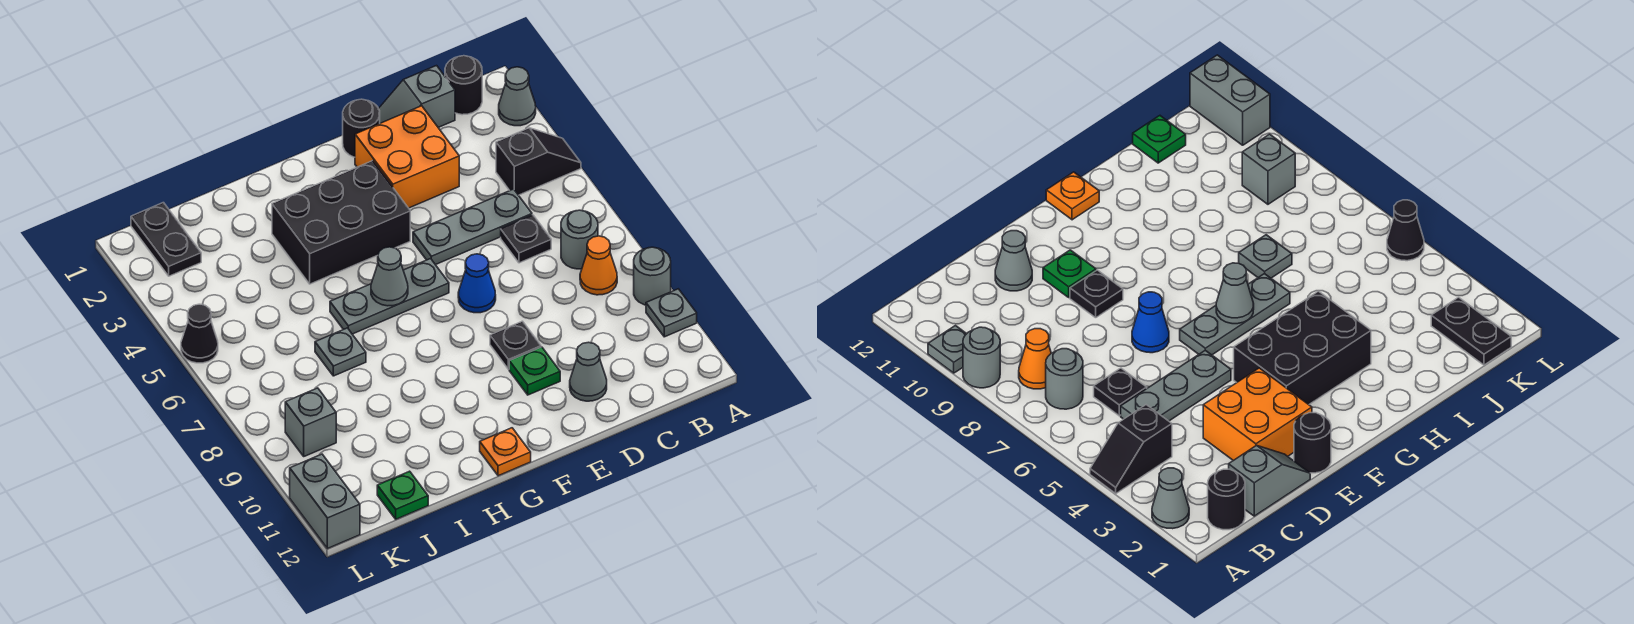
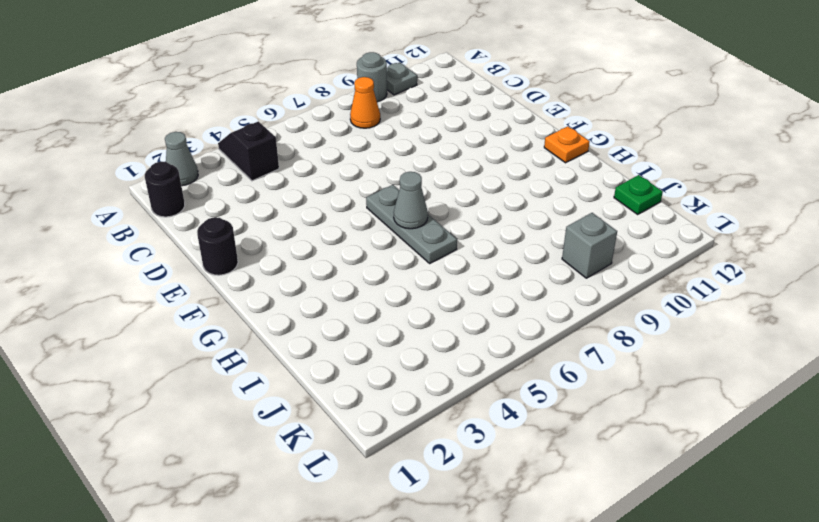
none -> grey round brick B7 level 1
none -> grey slope C1:D1 level 1 top C
none -> grey plate C5:E5 level 1

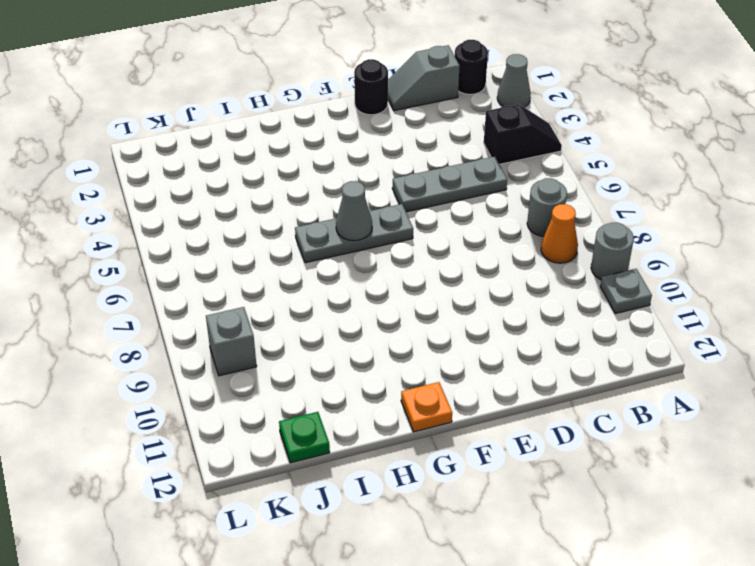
none -> black plate C6 level 1
none -> orange brick D2:E3 level 1
none -> grey cone D11 level 1

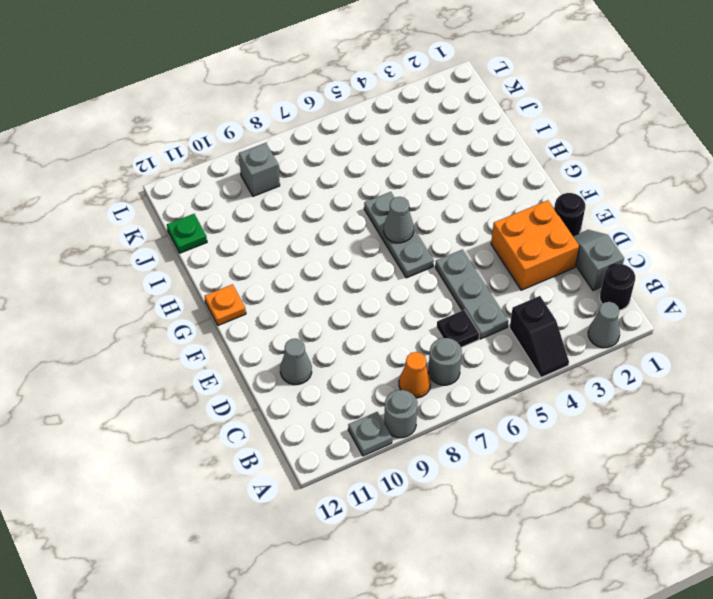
none -> blue cone E7 level 1
none -> black plate E9 level 1
none -> green plate E10 level 1

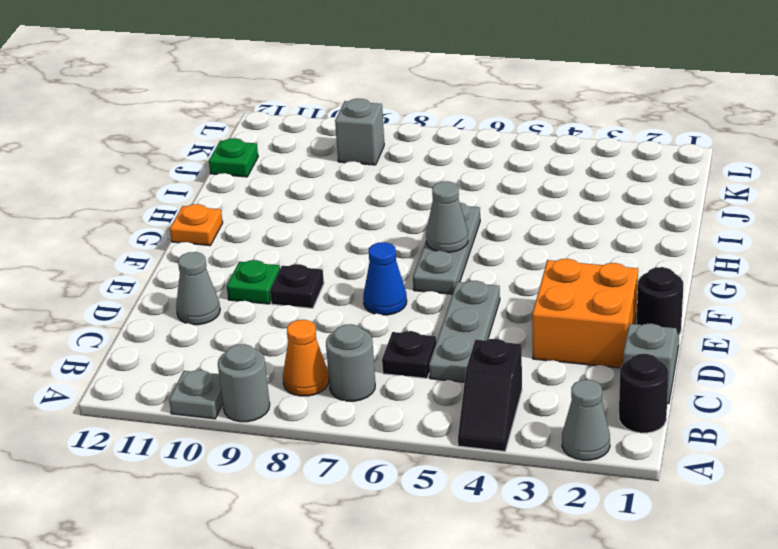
none -> black brick F3:H4 level 1
none -> grey plate I7 level 1
none -> black plate K1:K2 level 1

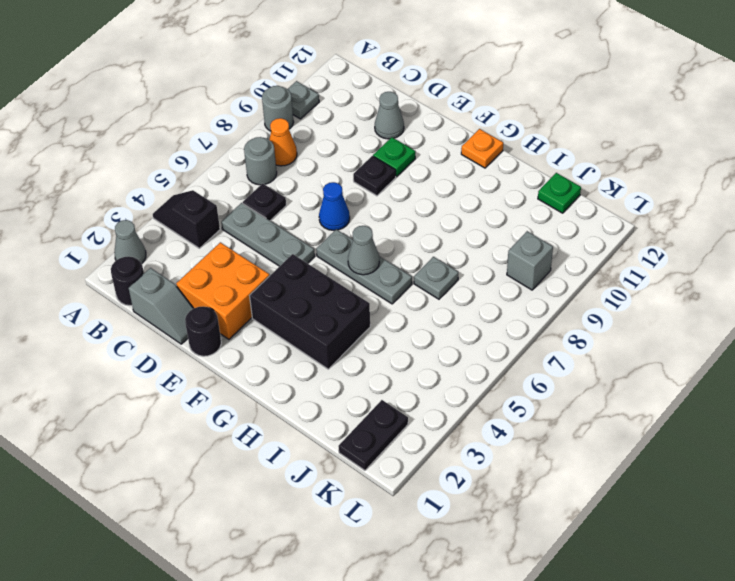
none -> black cone L5 level 1
none -> grey brick L11:L12 level 1

